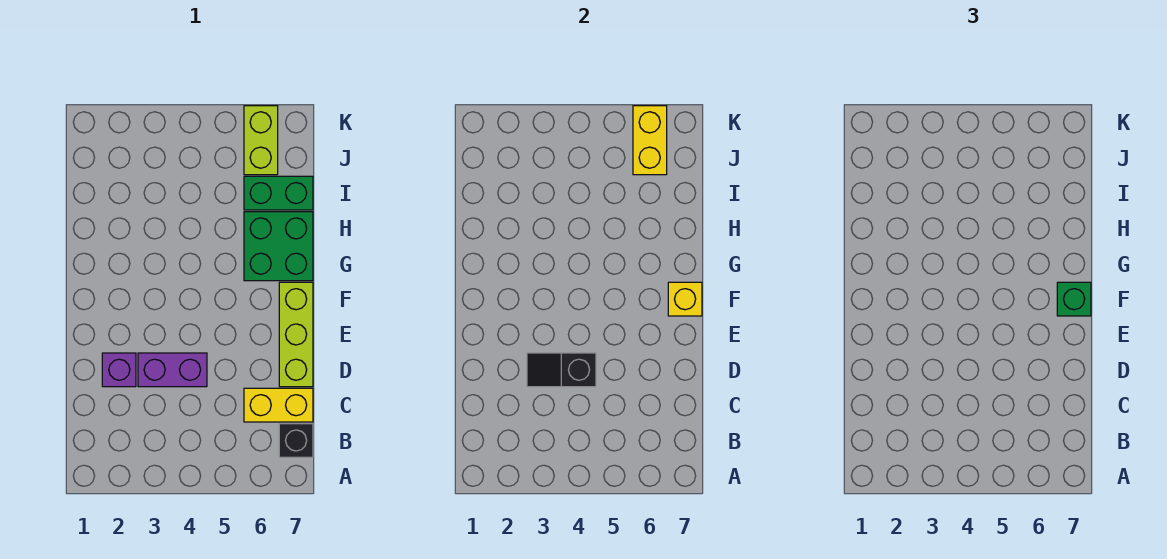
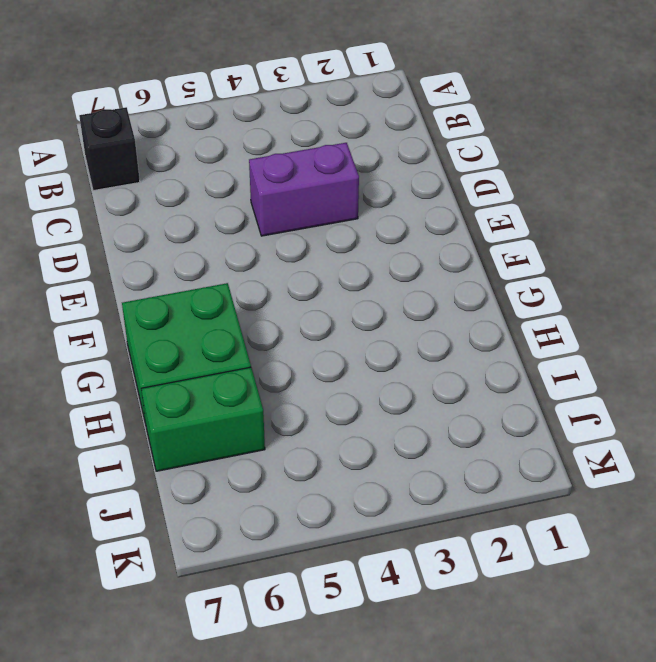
none -> yellow brick C6:C7 level 1
none -> purple brick D2 level 1
none -> lime brick D7:F7 level 1

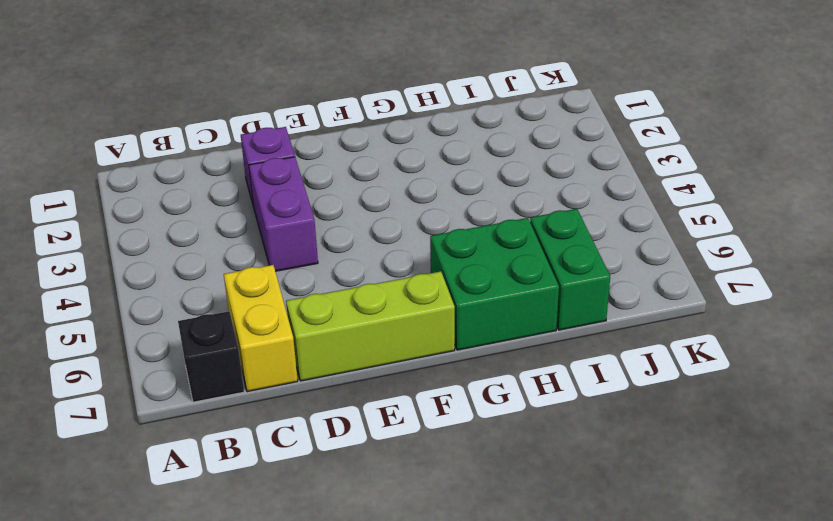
none -> lime brick J6:K6 level 1
none -> black slope D3:D4 level 2 top 4
none -> yellow brick F7 level 2

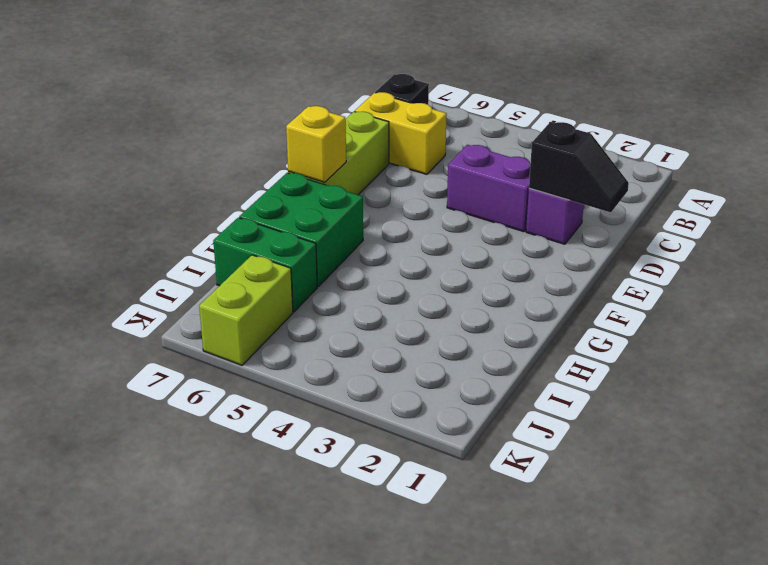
black slope D1:D2 level 2 top 2 -> black slope D3:D4 level 2 top 4
none -> yellow brick J6:K6 level 2
none -> green brick F7 level 3

